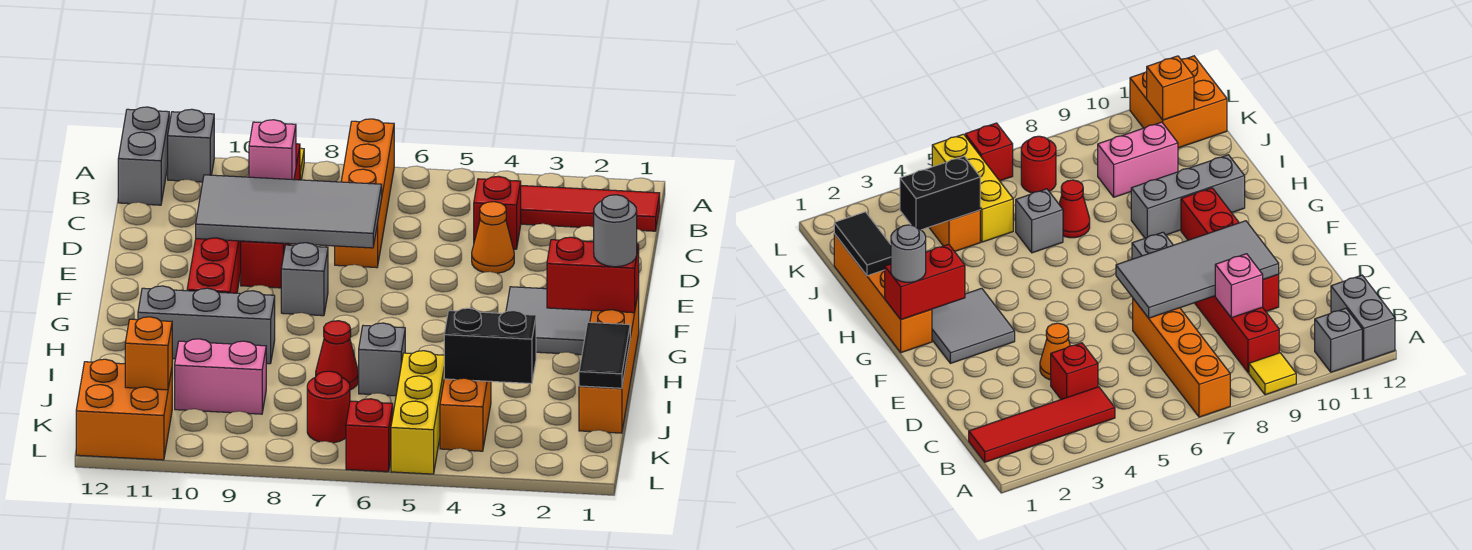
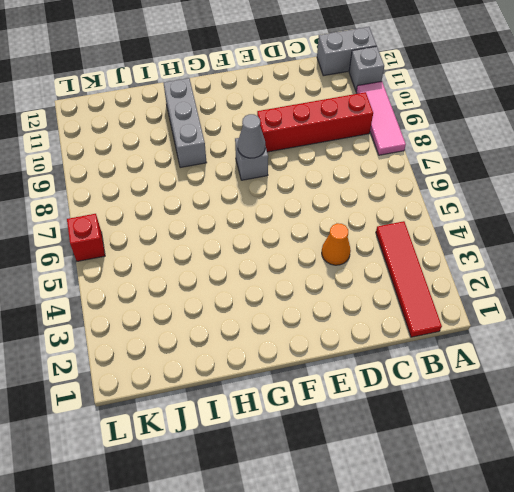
pink tile A8:A10 level 1 -> yellow tile A9 level 1
grey cone F8 level 2 -> none
none -> orange brick A7:D7 level 1
none -> red brick C4 level 1
none -> red brick D10:G10 level 1

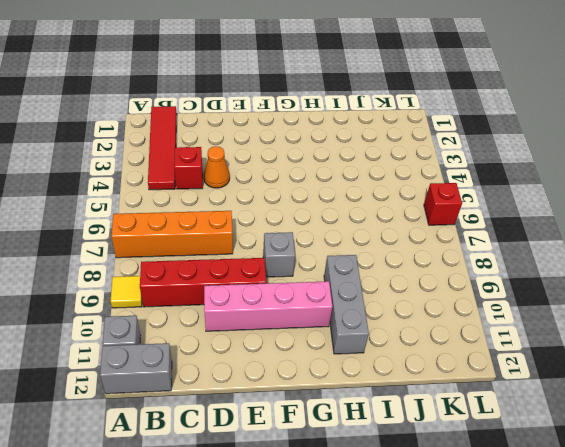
pink brick D10:G10 level 1 -> red brick D10:G10 level 1
none -> grey tile F2:G3 level 1
none -> orange brick G1:J1 level 1
none -> grey brick I6 level 1

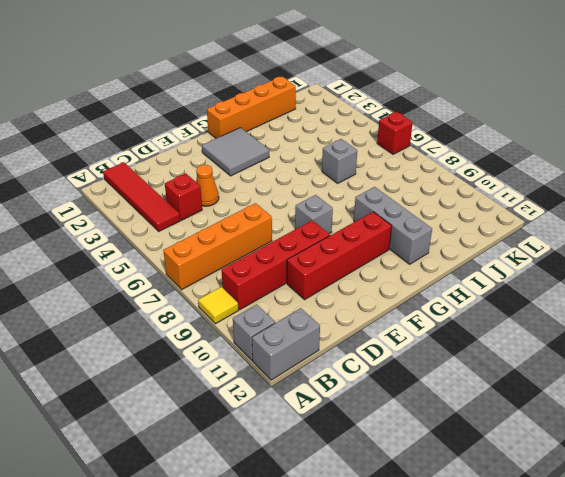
none -> red cone I7 level 1
none -> orange brick J4:K4 level 1
none -> yellow brick J5:L5 level 1

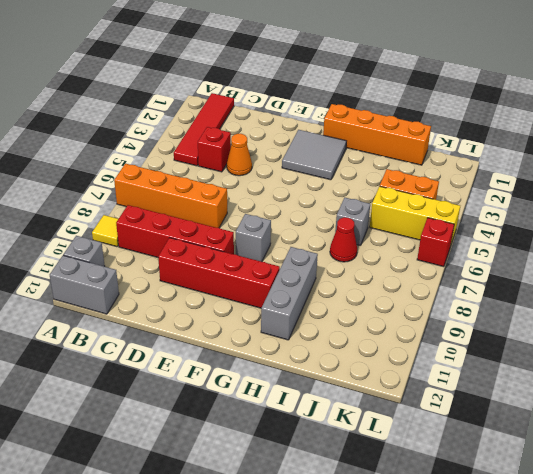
none -> pink brick J9:J10 level 1
none -> red round brick K7 level 1
none -> orange brick K11:L12 level 1

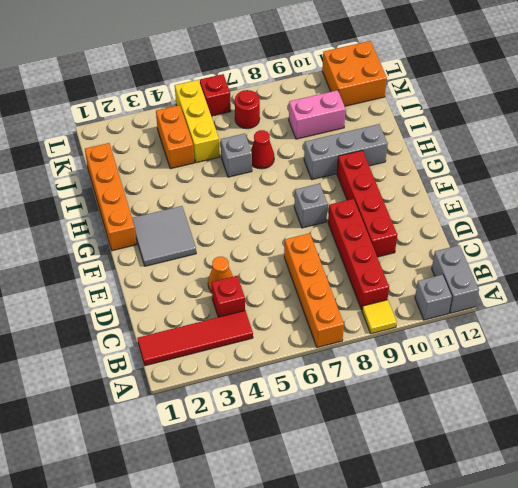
none -> pink brick C9 level 2
none -> grey tile D7:E10 level 2
none -> red brick G1:G2 level 2

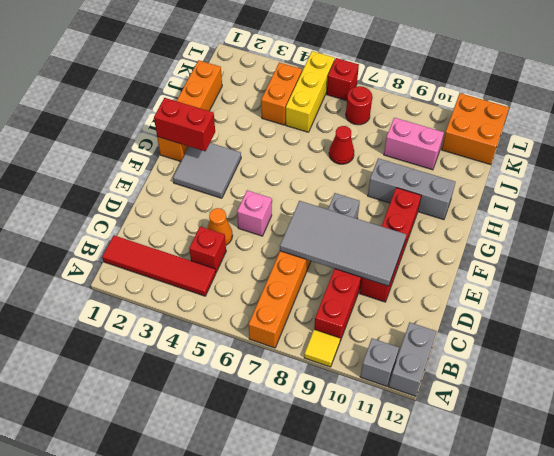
pink brick E5 level 1 -> pink brick C9 level 2
none -> grey brick I6 level 1
none -> black tile I1:J1 level 2
none -> black brick J3:J4 level 2

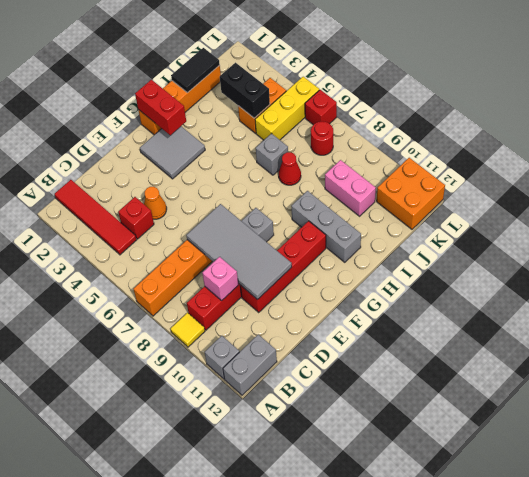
none -> orange brick K11 level 2
none -> grey round brick G1 level 3

